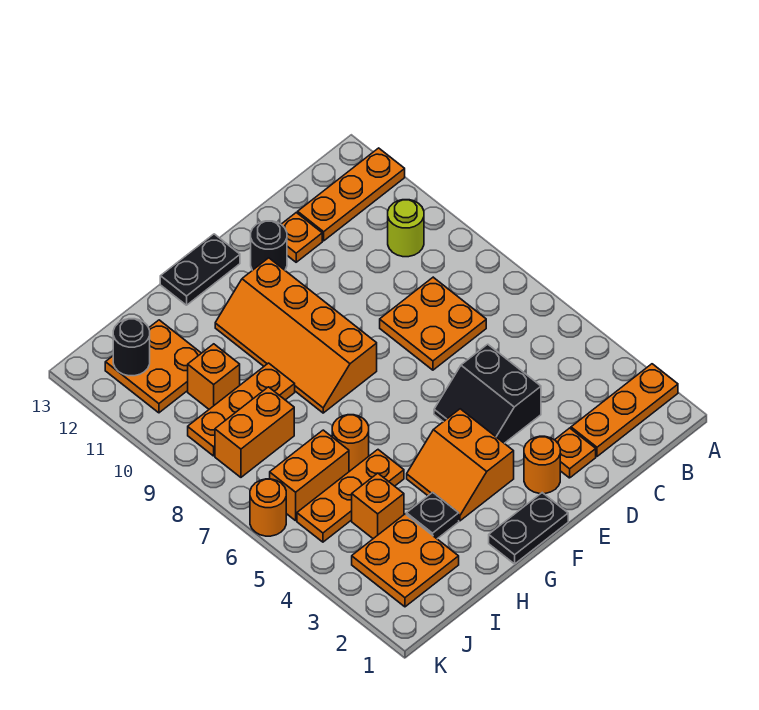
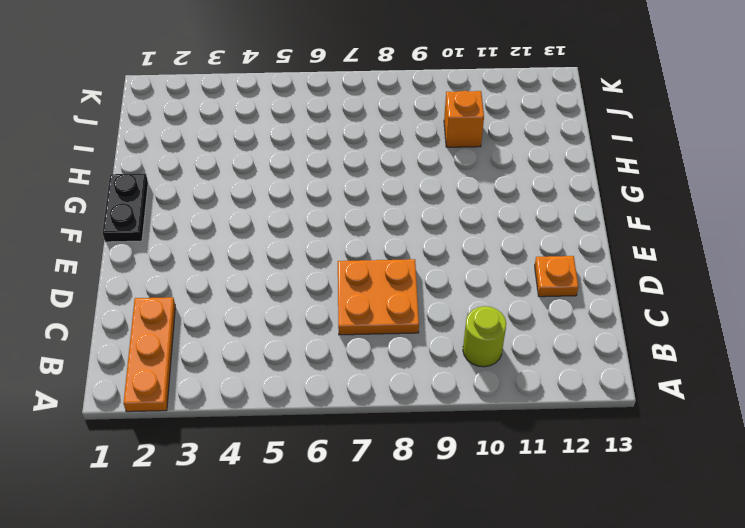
none -> orange plate A12:C12 level 1
none -> orange plate D2 level 1
none -> black slope D4:E5 level 1 top D

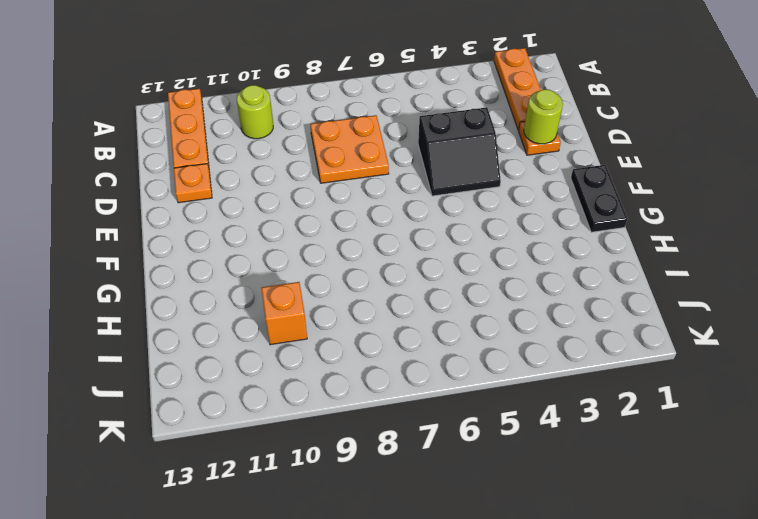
lime round brick D2 level 2 -> none
none -> orange round brick E2 level 1
none -> black round brick E12 level 1
none -> orange slope F3:G4 level 1 top F

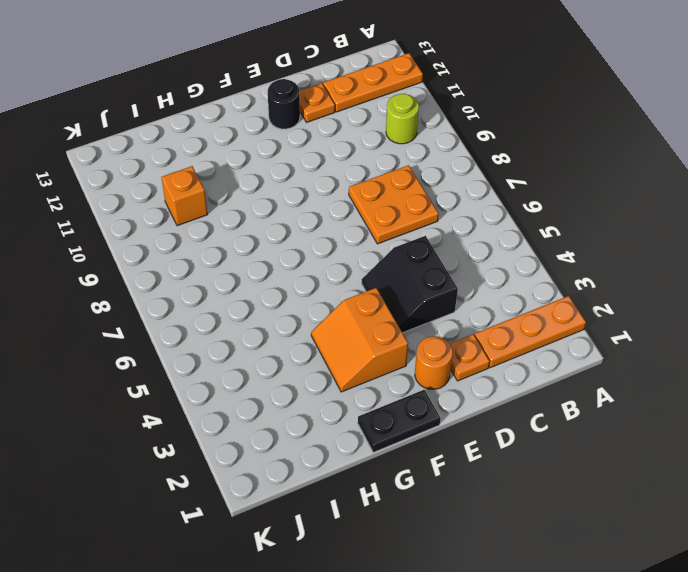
none -> orange slope F8:G11 level 1 top F
none -> black plate F13:G13 level 1
none -> black plate H3 level 1

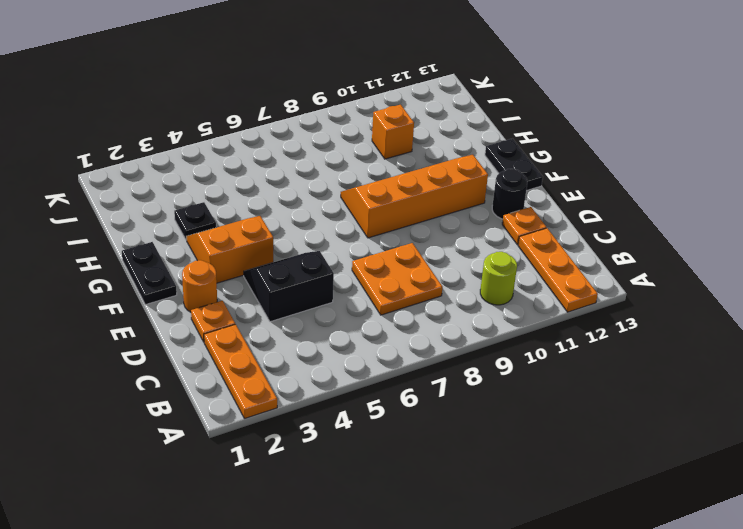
none -> orange plate H5:J5 level 1
none -> orange round brick H6 level 1
none -> orange plate H9:J9 level 1

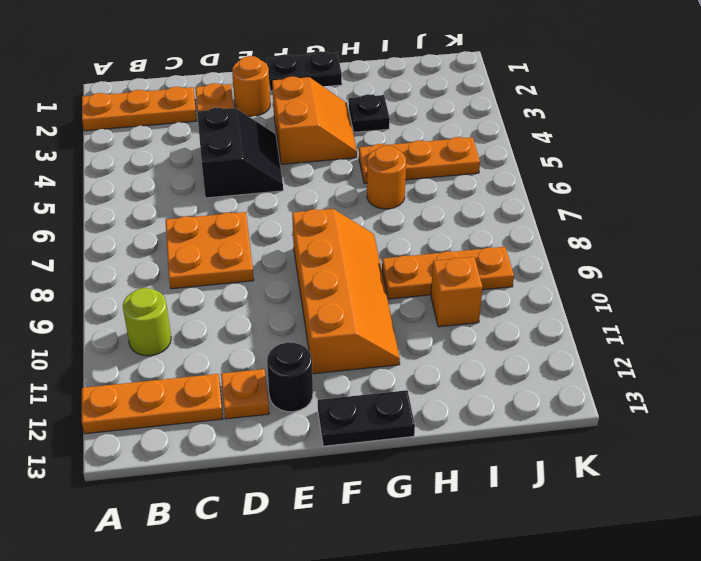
none -> orange plate I2:J3 level 1
none -> orange brick I4 level 1
none -> orange brick I6:J6 level 1

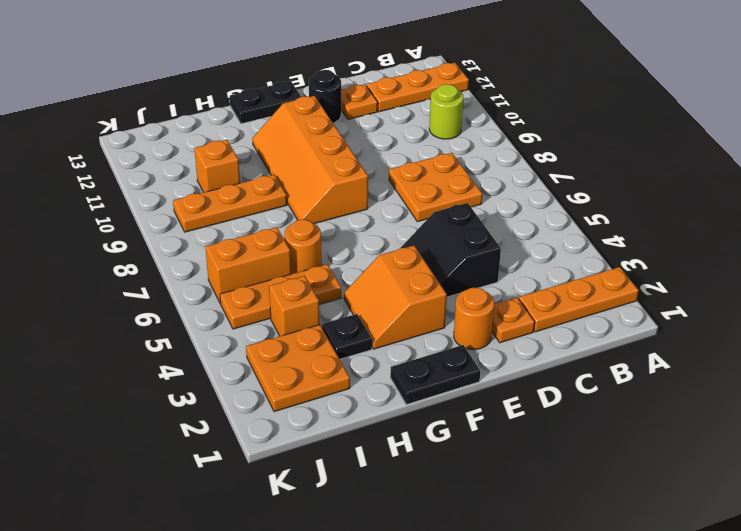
none -> orange brick I8:J8 level 1
none -> orange plate I11:J12 level 1
none -> orange round brick K6 level 1

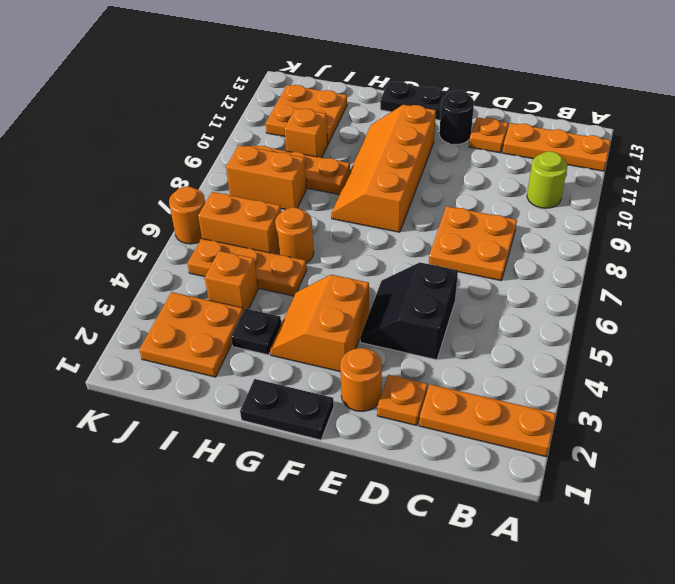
none -> black round brick J12 level 2

